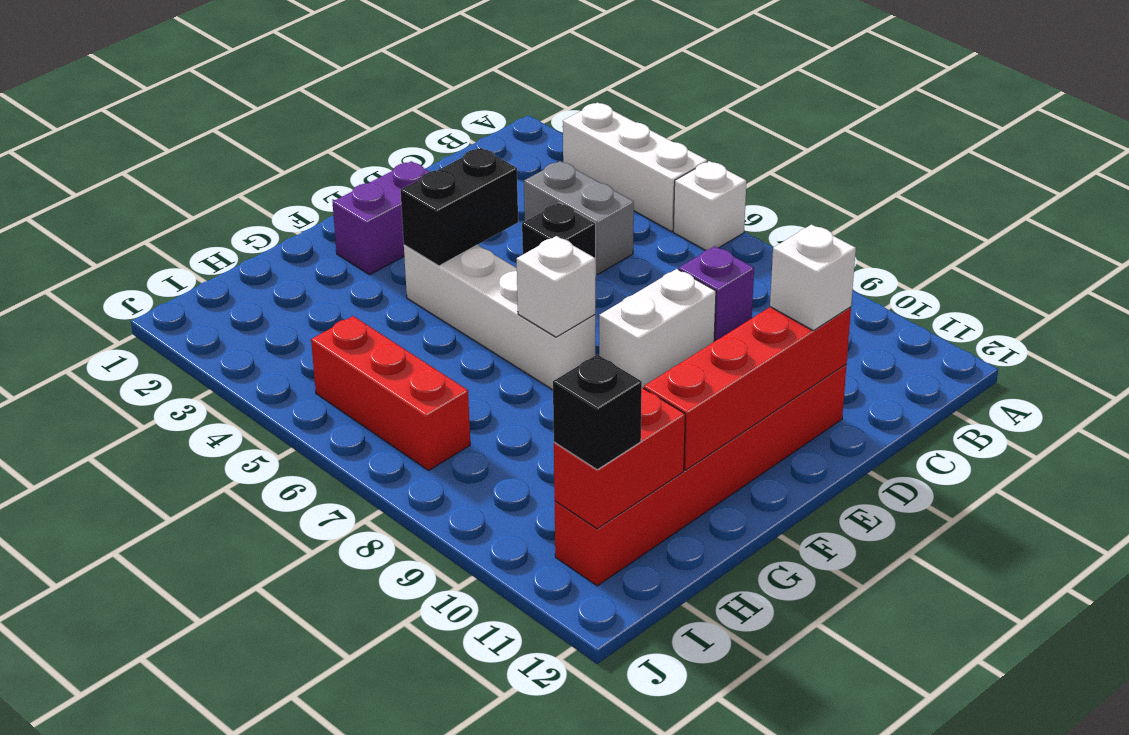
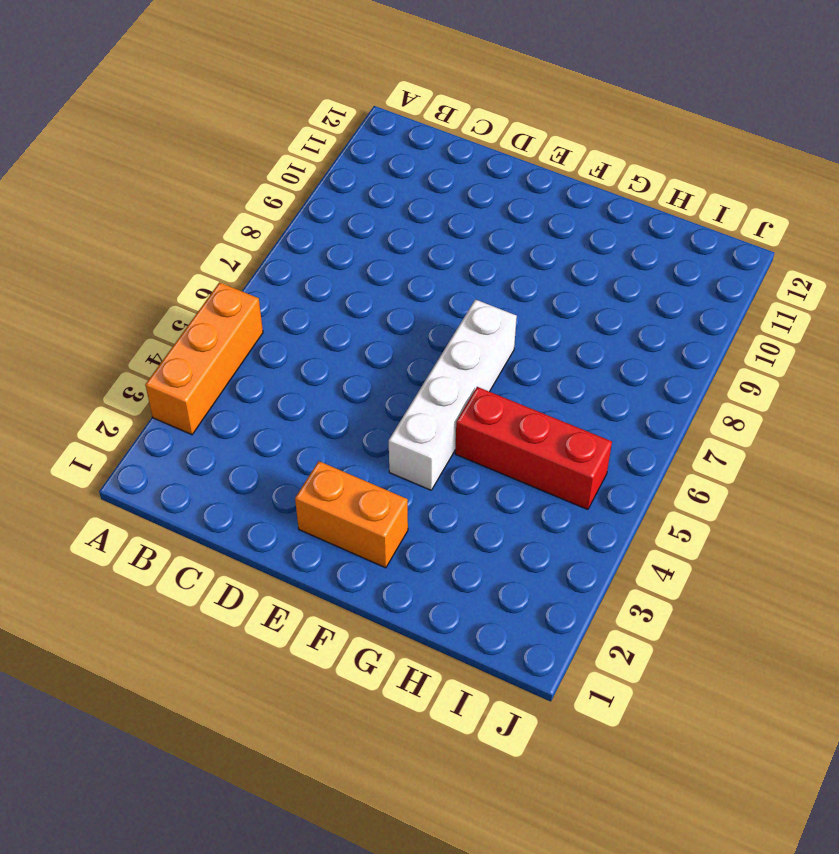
orange brick A3:A5 level 1 -> white brick A3:A5 level 1
orange brick E2:F2 level 1 -> purple brick E2:F2 level 1
red brick G5:I5 level 1 -> red brick I5:I7 level 1
none -> white brick A6 level 1
none -> grey brick C4:C5 level 1
none -> purple brick C8 level 1

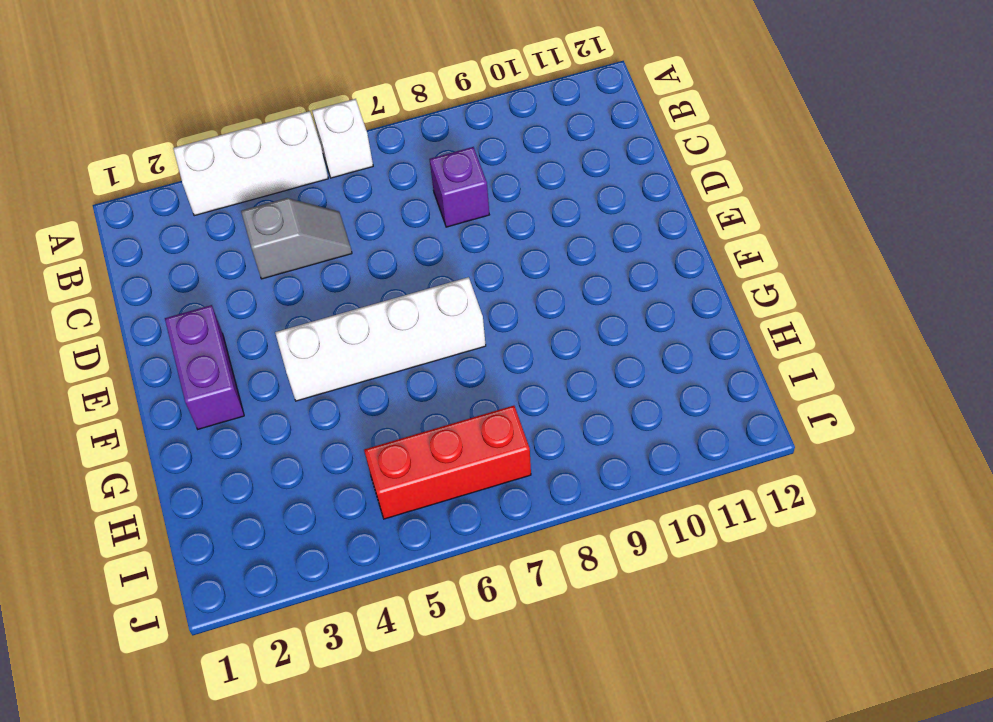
grey slope C4:C5 level 1 top 4 -> grey brick C4:C5 level 1
none -> black brick D5 level 1
none -> white brick D8:E8 level 1
none -> red brick D11:I11 level 1

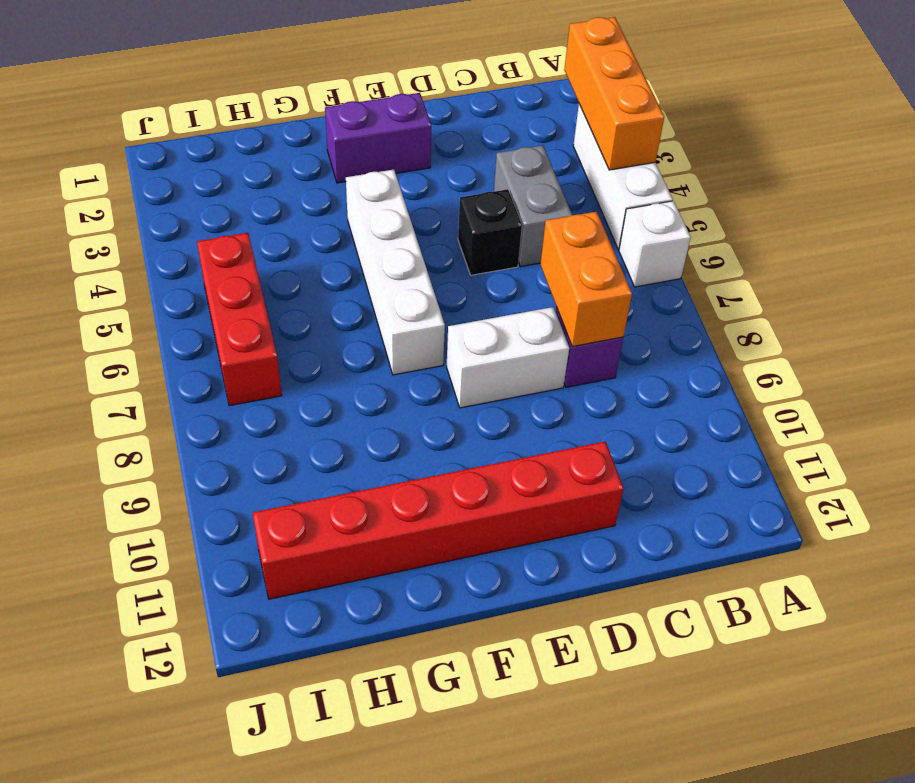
orange brick A2:A4 level 2 -> none
orange brick C7:C8 level 2 -> none
none -> red brick D11:G11 level 2
none -> black brick E4:F4 level 2
none -> white brick F7 level 2

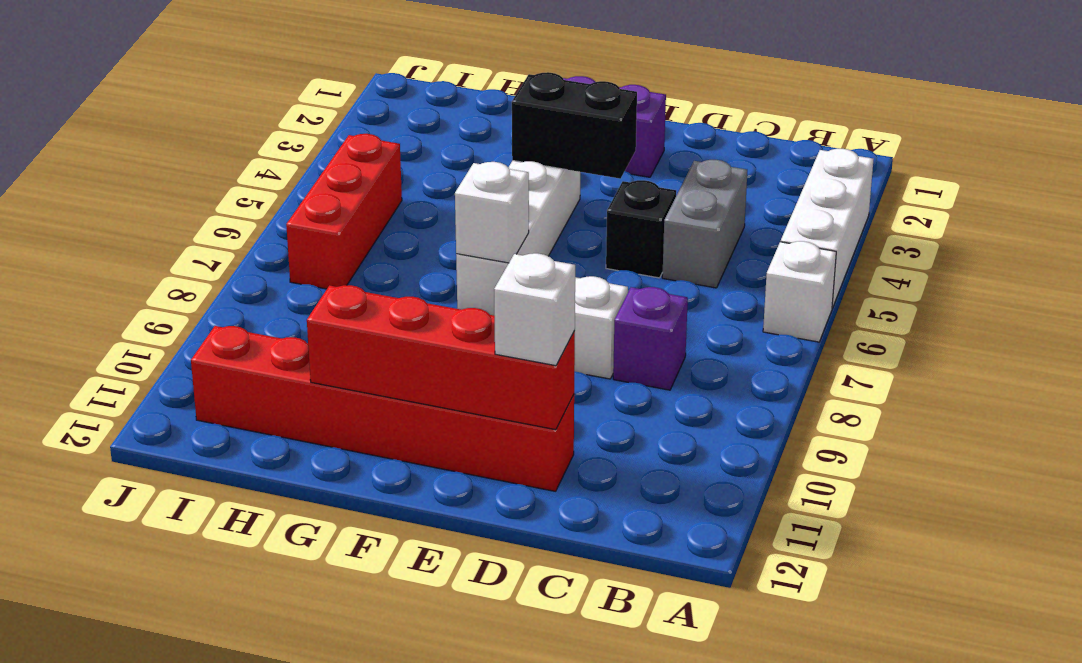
none -> red brick H11:I11 level 2
none -> black brick I11 level 3

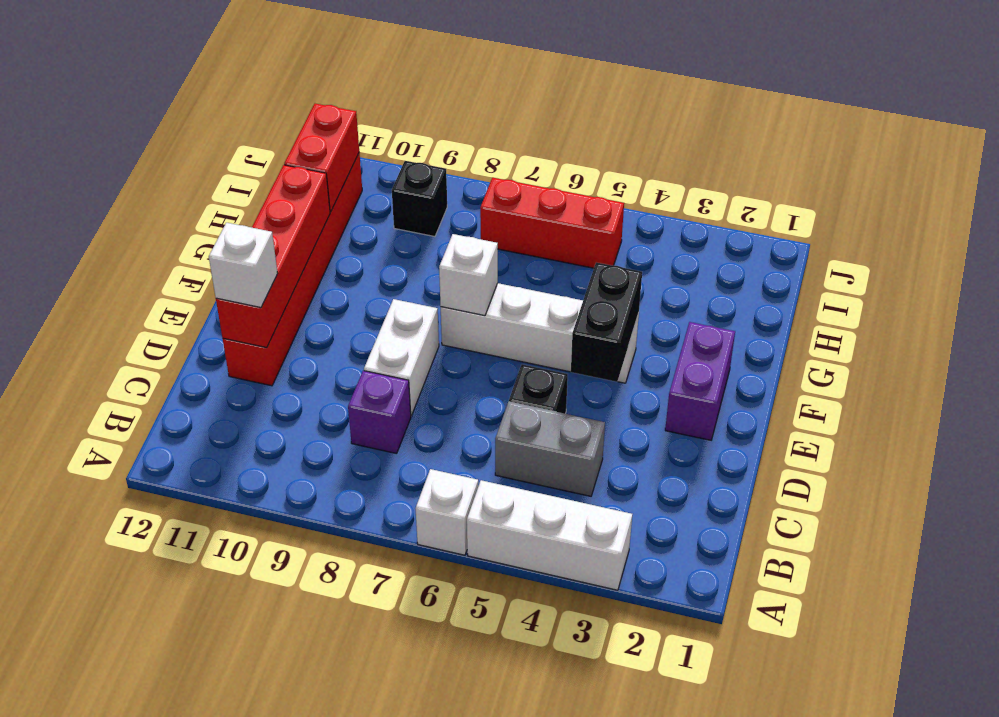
black brick I9 level 1 -> black brick I11 level 3

